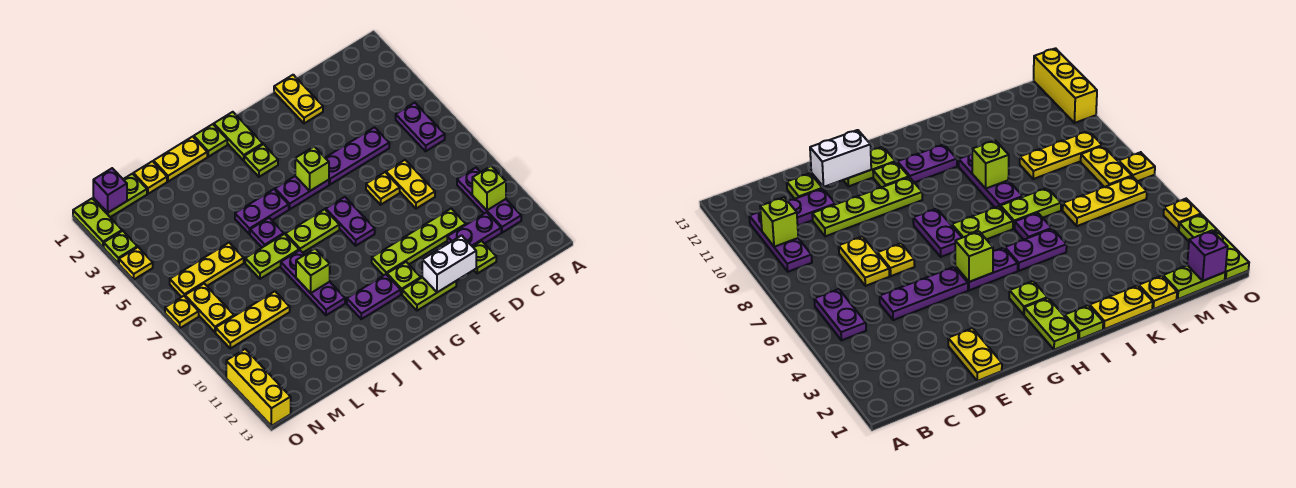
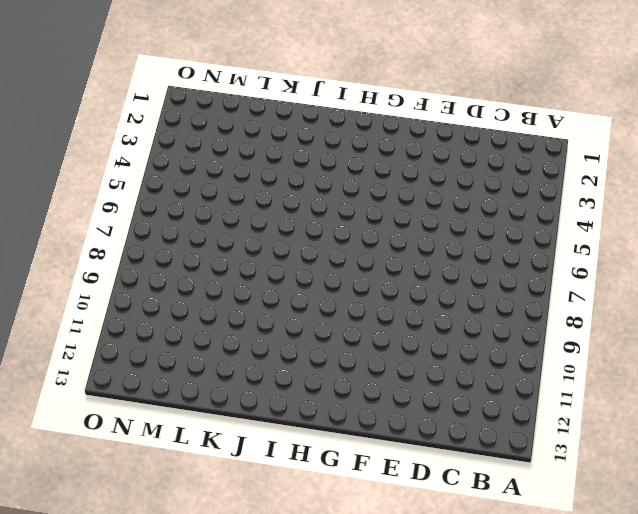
none -> purple plate B5:B6 level 1
none -> purple plate B9:B11 level 1
none -> purple plate C11:D11 level 1
none -> purple plate D5:F5 level 1

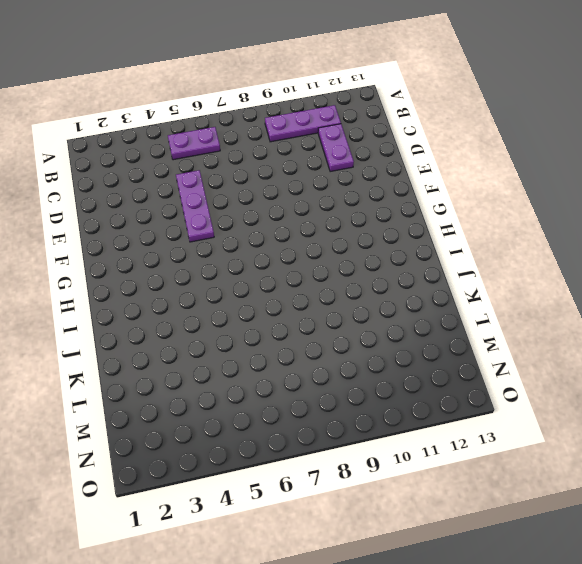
none -> yellow plate D7:D8 level 1
none -> lime plate D10:G10 level 1
none -> lime plate D12 level 1
none -> yellow plate E1:E2 level 1

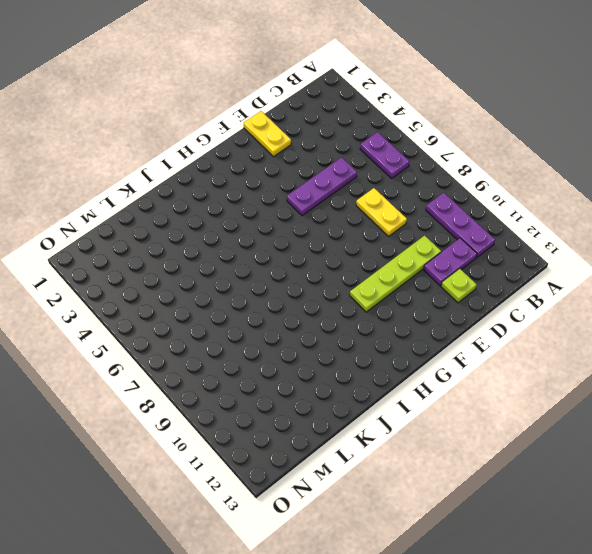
none -> yellow plate E7 level 1
none -> lime plate F12:G12 level 1
none -> purple plate G5:H5 level 1
none -> purple plate G7:G8 level 1

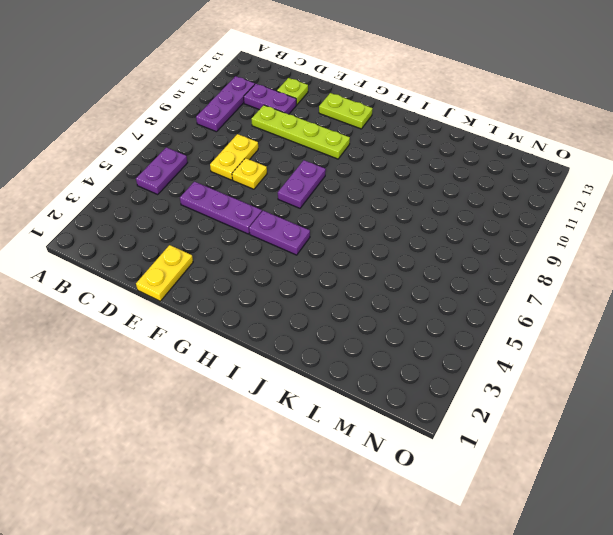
none -> lime plate G11 level 1
none -> lime plate H1:H2 level 1
none -> lime plate H3 level 1
none -> lime plate H7:I7 level 1

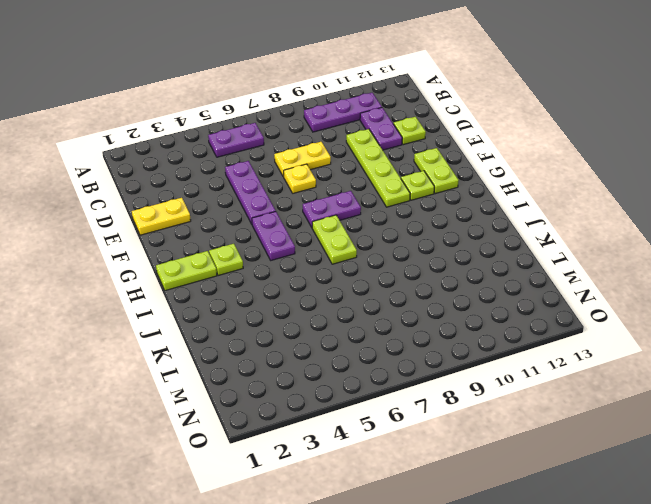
none -> purple plate H11:I11 level 1
none -> lime plate I1 level 1
none -> purple plate I5:J5 level 1
none -> yellow plate J1:K1 level 1

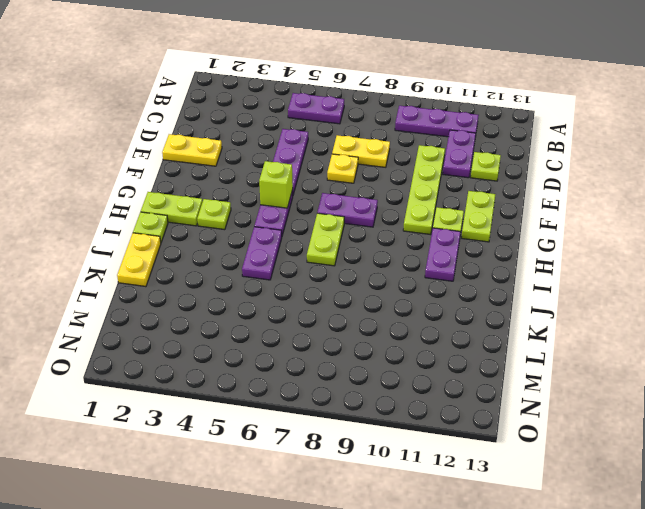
none -> purple plate J6 level 1
none -> lime plate J7:K7 level 1
none -> purple plate J8:J10 level 1
none -> yellow plate L1 level 1

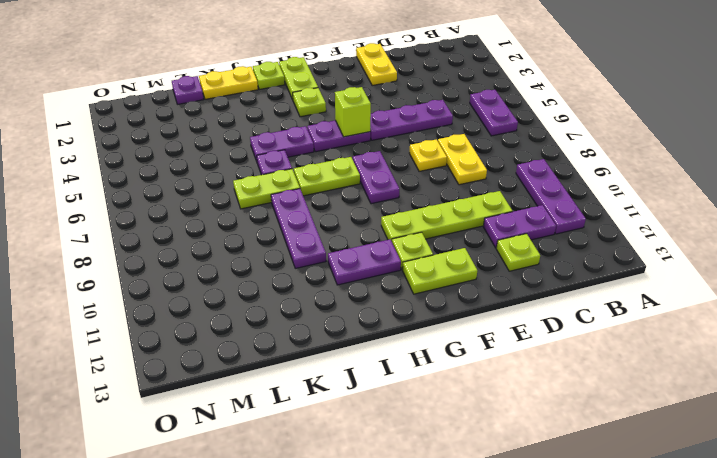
purple plate L1 level 1 -> yellow plate L1 level 1
none -> yellow plate L6:N6 level 1
none -> yellow plate L9:N9 level 1
none -> lime plate M1:N1 level 1
none -> yellow plate N7:N8 level 1

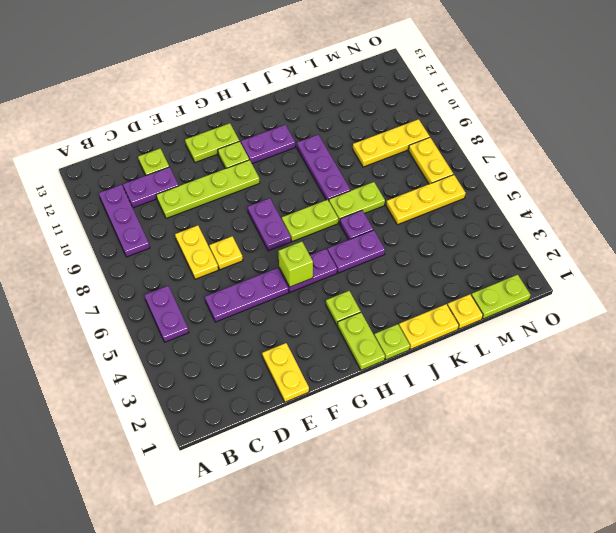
none -> lime plate O1:O2 level 1
none -> lime plate O3 level 1
none -> yellow plate O4 level 1
none -> yellow plate O7 level 1

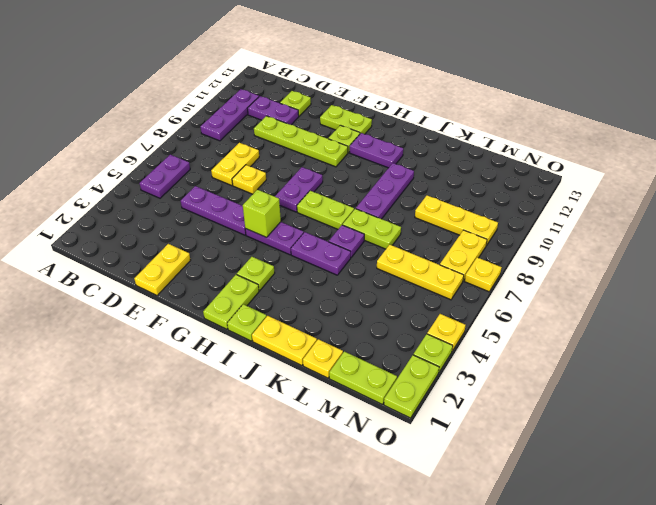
none -> yellow brick O11:O13 level 1
none -> lime brick B10 level 2
none -> white brick E12:F12 level 2
none -> lime brick J9 level 2

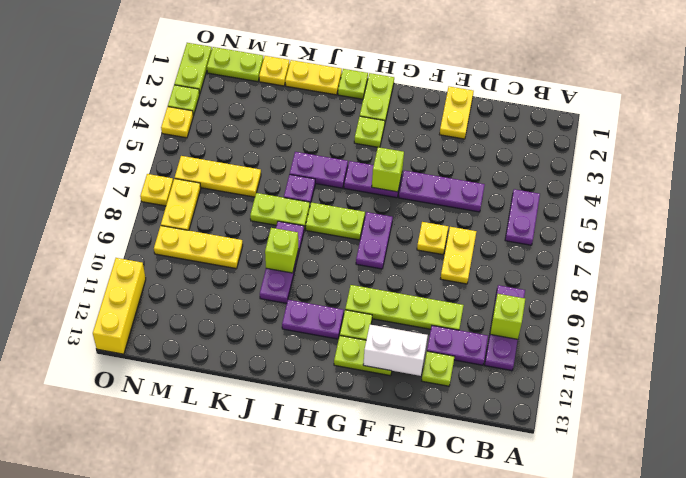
none -> purple brick N1 level 2

